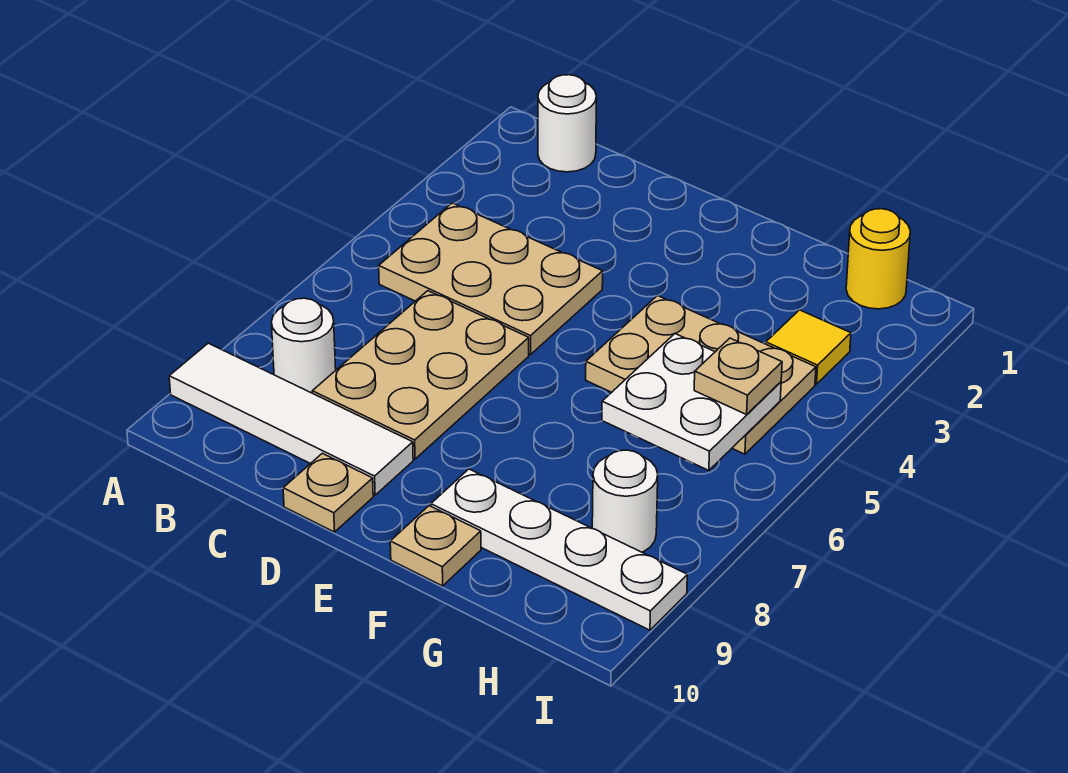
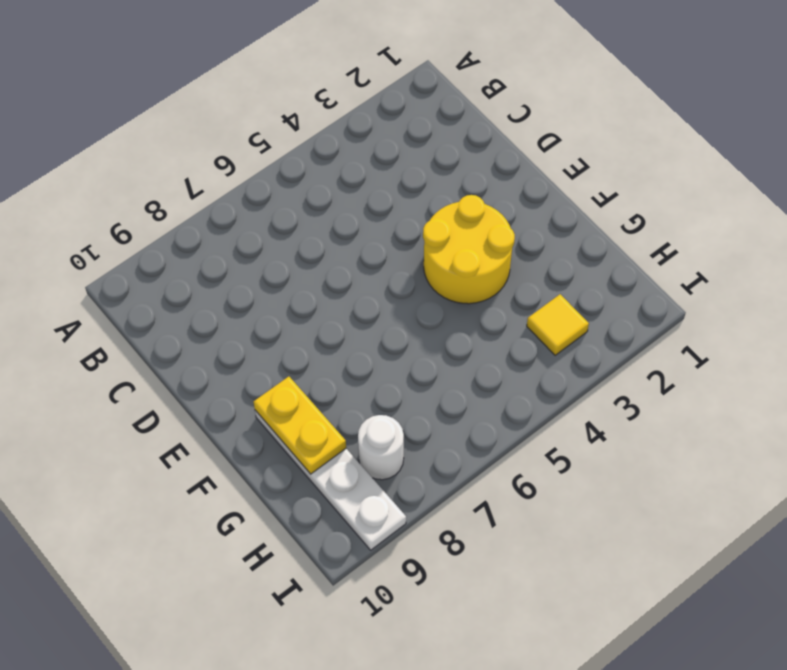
yellow round brick E3:F4 level 1 -> tan plate F4:H5 level 1
yellow plate F9:G9 level 2 -> none
none -> white tile A9:D9 level 1
none -> white round brick B1 level 1
none -> tan plate B4:D5 level 1

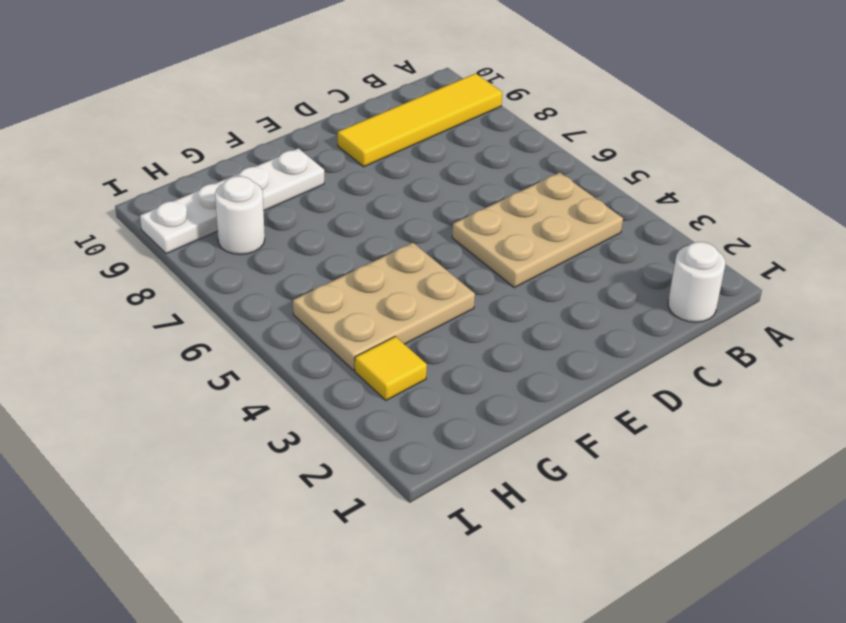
yellow tile A9:D9 level 1 -> white tile A9:D9 level 1
none -> white round brick B8 level 1
none -> tan plate C6:D8 level 1
none -> tan plate D10 level 1

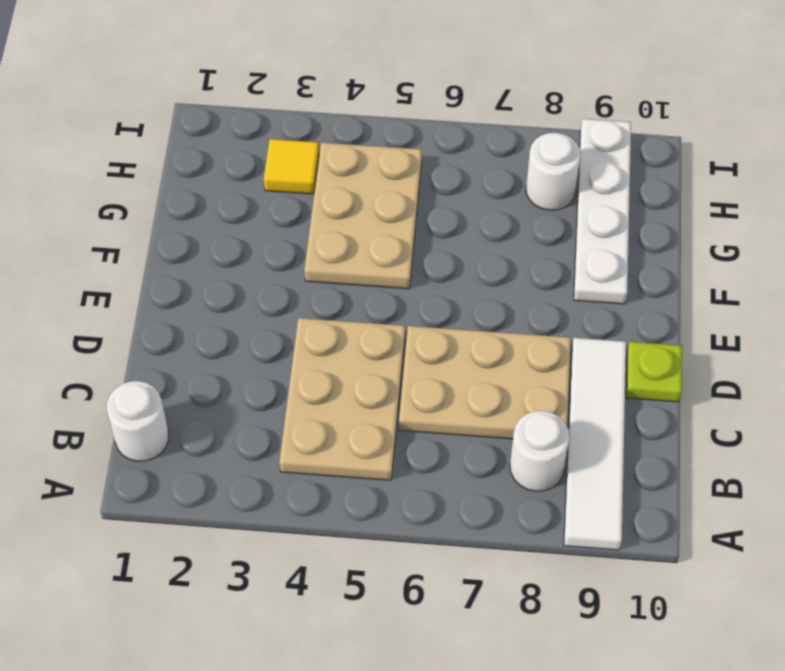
lime plate D10 level 1 -> tan plate D10 level 1
none -> tan plate F10 level 1
none -> yellow round brick H1 level 1
none -> white plate G5:H6 level 2

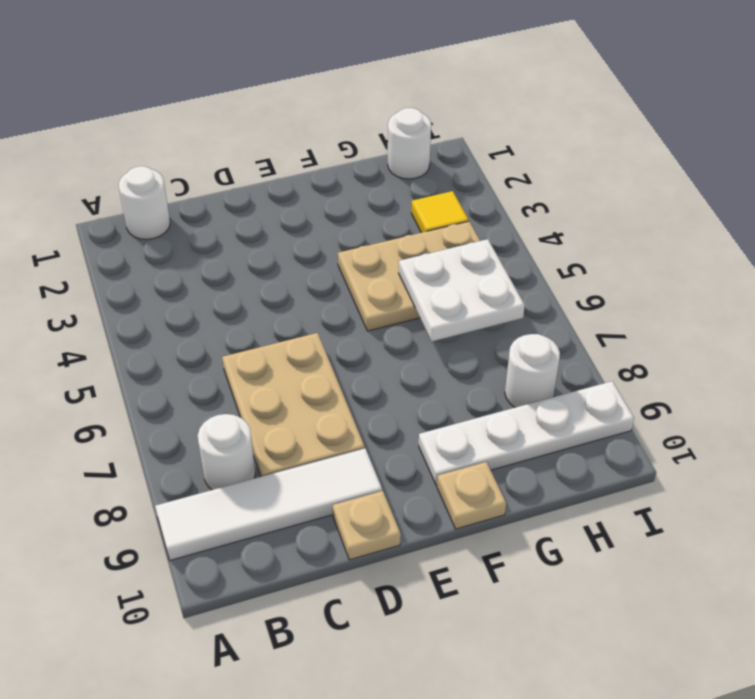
white round brick H1 level 1 -> yellow round brick H1 level 1
none -> tan plate B4:D5 level 1
none -> tan plate H5 level 3

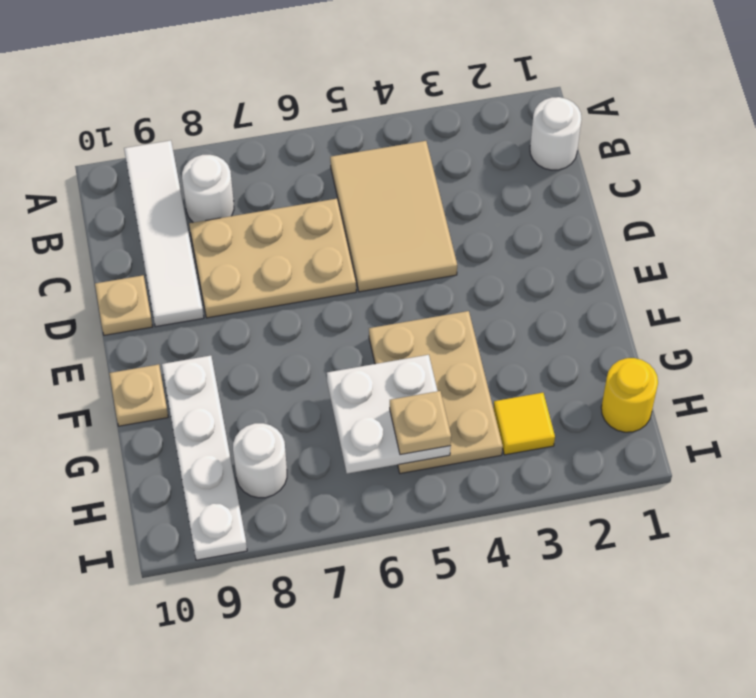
tan tile B4:D5 level 1 -> tan plate B4:D5 level 1

